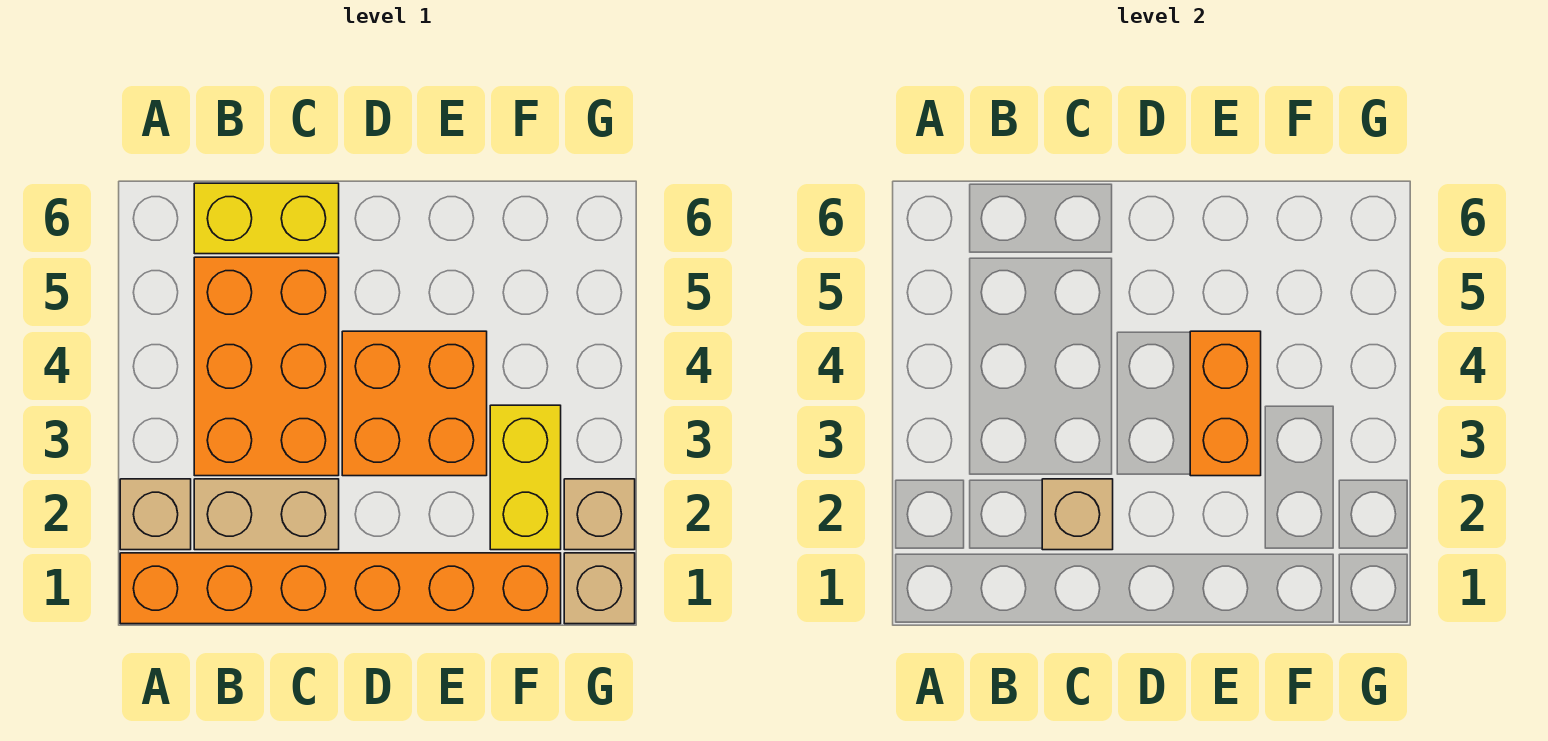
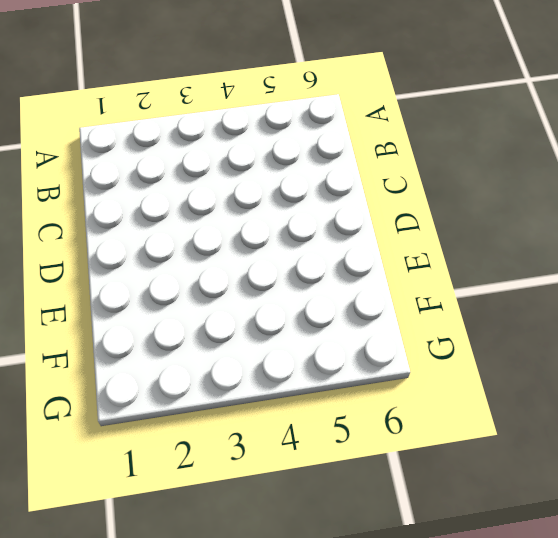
none -> orange brick A1:F1 level 1
none -> tan brick A2 level 1

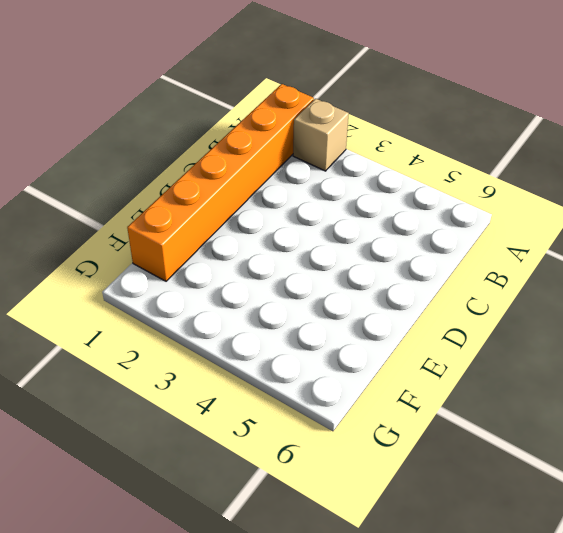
none -> tan brick B2:C2 level 1
none -> orange brick B3:C5 level 1

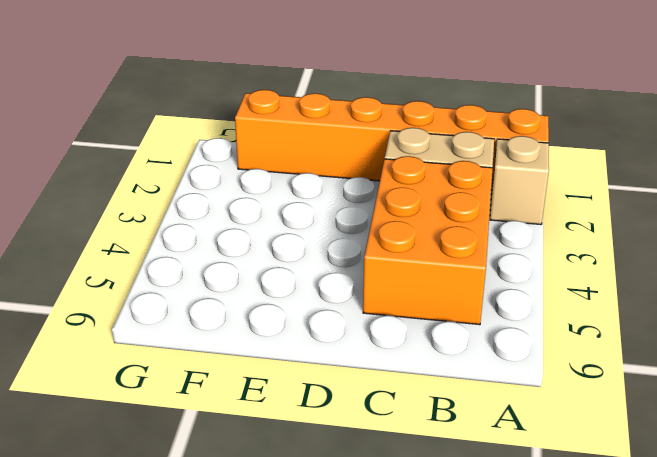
none -> yellow brick B6:C6 level 1
none -> orange brick D3:E4 level 1

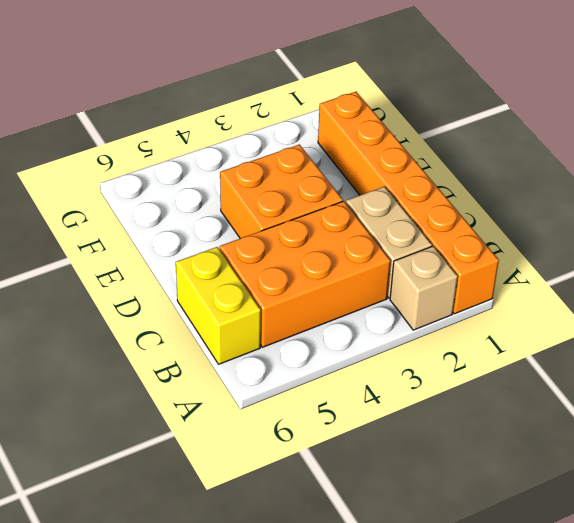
none -> yellow brick F2:F3 level 1
none -> tan brick G1 level 1

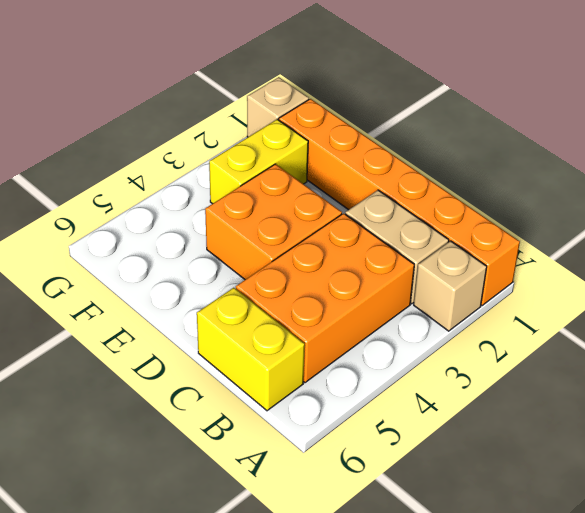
none -> tan brick G2 level 1
none -> tan brick C2 level 2

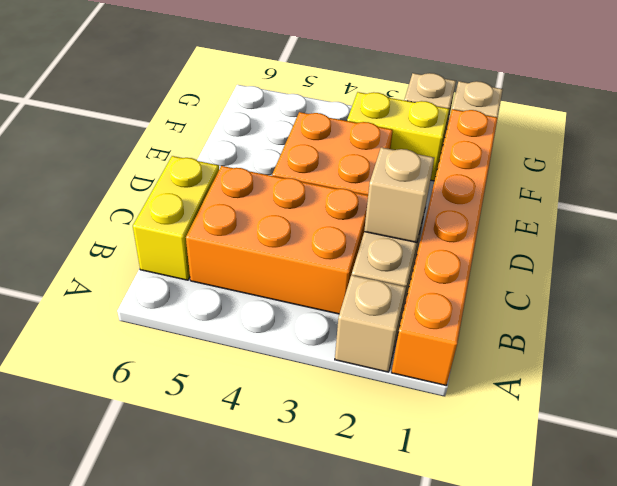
none -> orange brick E3:E4 level 2

